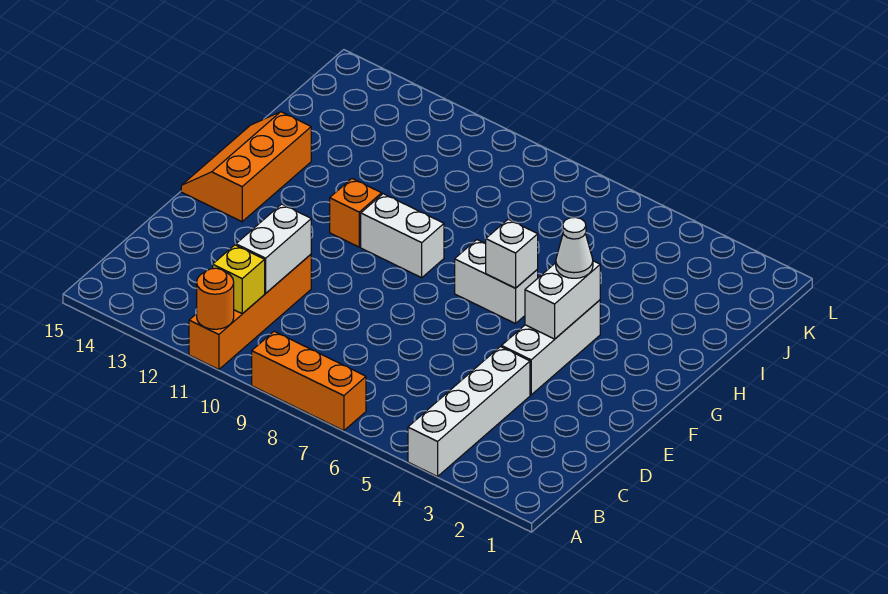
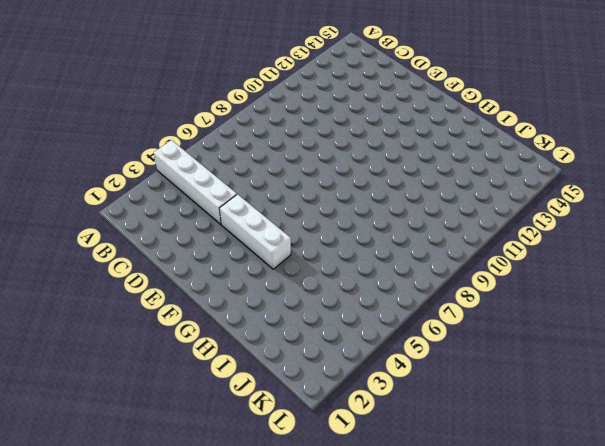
none -> orange brick A7:A9 level 1
none -> orange brick A11:D11 level 1
none -> orange slope F14:H15 level 1 top 14

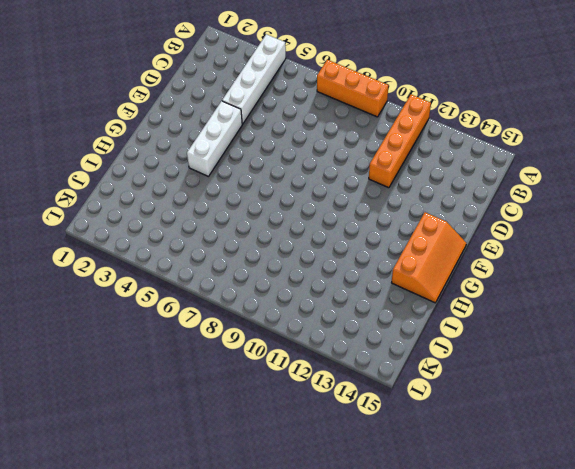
none -> white brick G6:G7 level 1
none -> white brick G9:G10 level 1
none -> orange brick G11 level 1

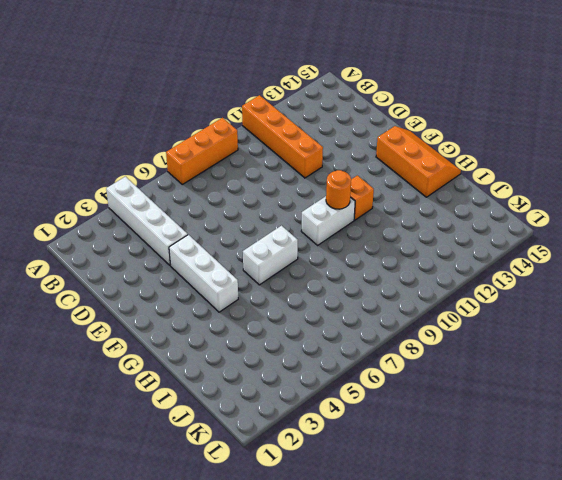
orange round brick G10 level 2 -> orange round brick A11 level 2
none -> yellow brick B11 level 2
none -> white brick C11:D11 level 2
none -> white brick F4:G4 level 2

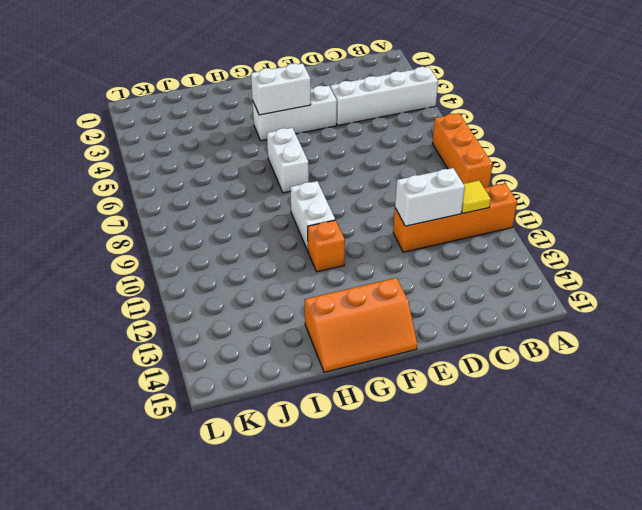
yellow tile B11 level 2 -> yellow brick B11 level 2
none -> orange round brick A11 level 2
none -> white brick G6 level 2
none -> white cone G4 level 3

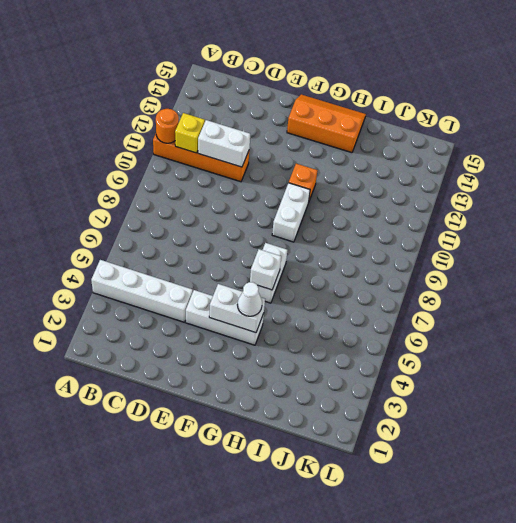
none -> orange brick A7:A9 level 1

